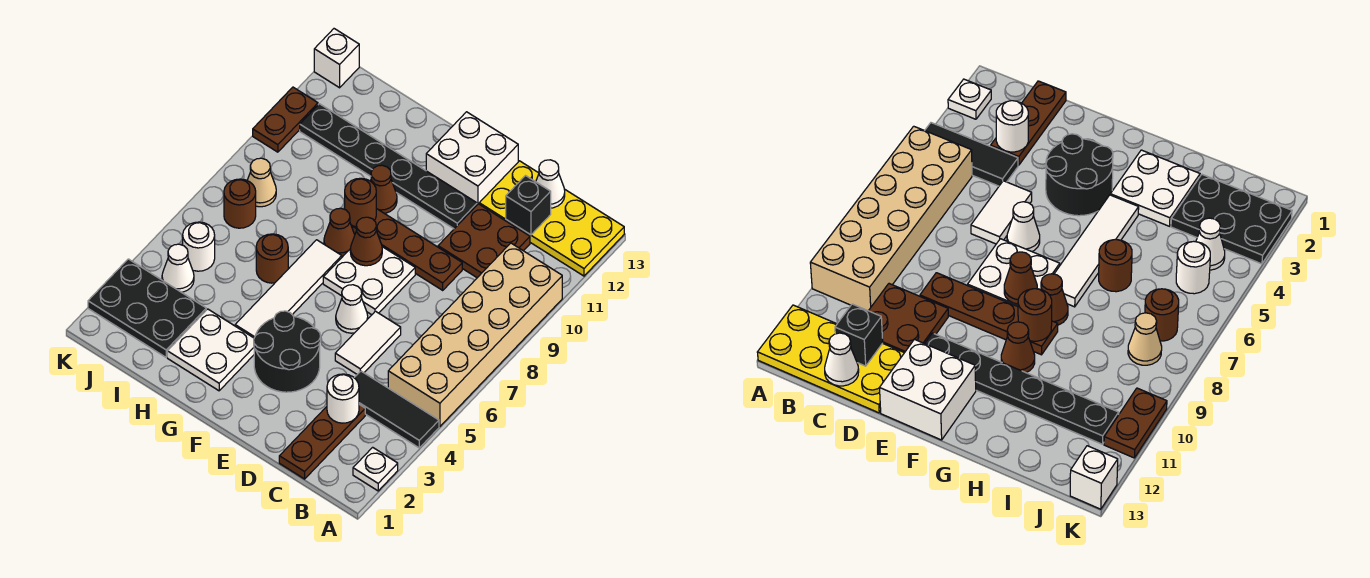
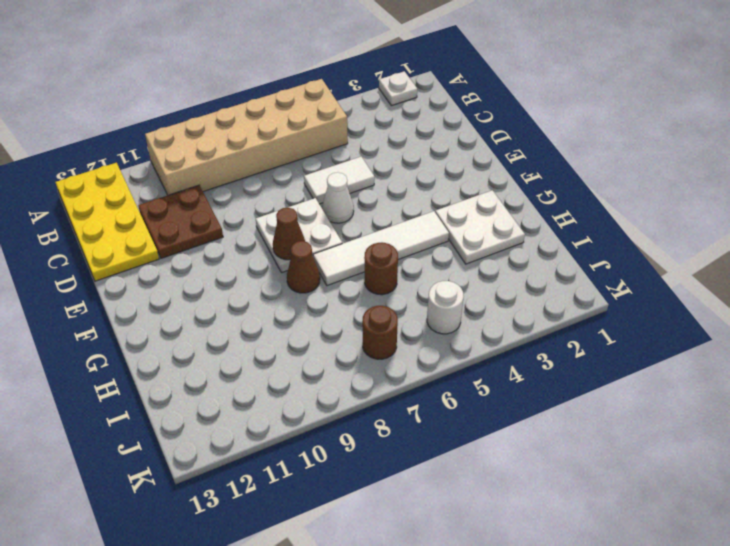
none -> black tile A4:C4 level 1
none -> brown plate C1:C3 level 1
none -> brown plate D9:G9 level 1
none -> black round brick E3:F4 level 1

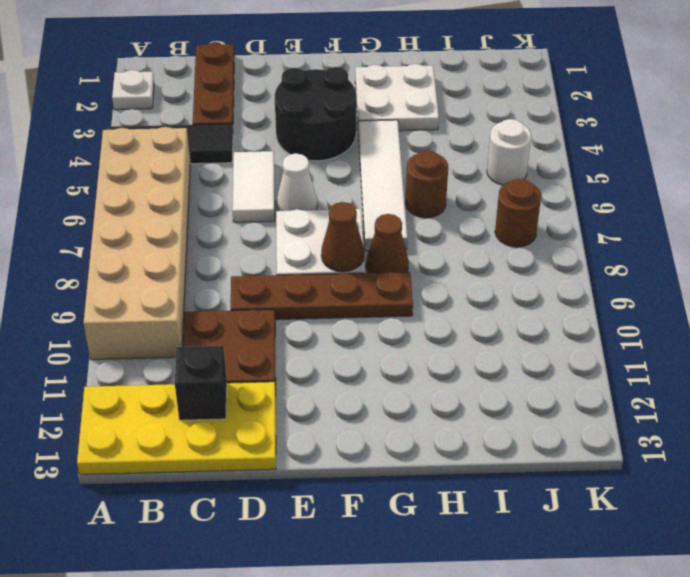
none -> black plate E11:J11 level 1
none -> white brick E12:F13 level 1
none -> brown cone G10 level 1
none -> black plate I2:K3 level 1

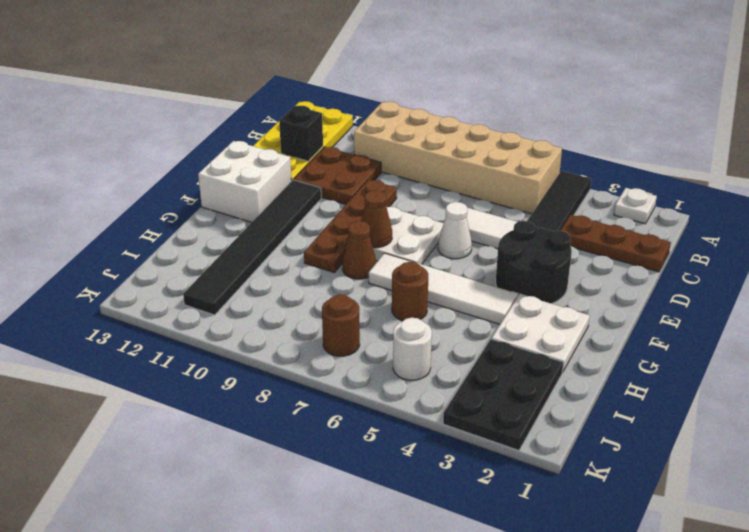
black tile E11:J11 level 1 -> black plate E11:J11 level 1
none -> brown cone G10 level 1
none -> white cone J4 level 1
none -> tan cone J8 level 1
none -> brown plate K10:K11 level 1

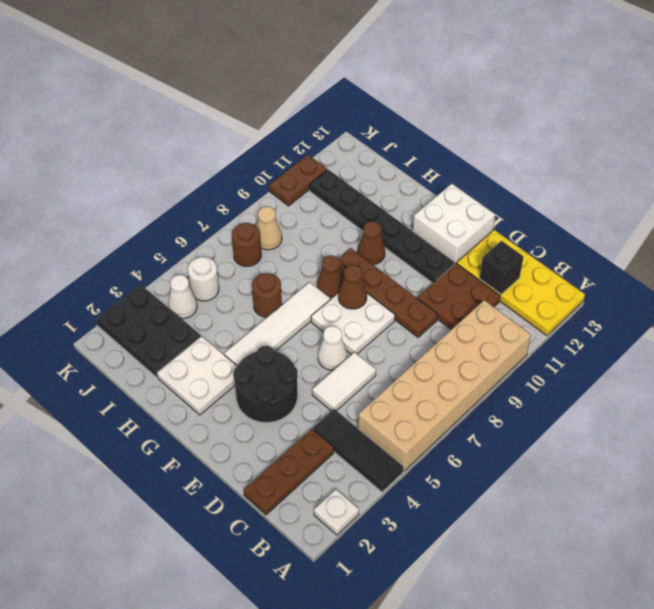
none -> white brick K13 level 1
none -> white round brick C3 level 2
none -> white cone C13 level 2
none -> brown round brick G9 level 2

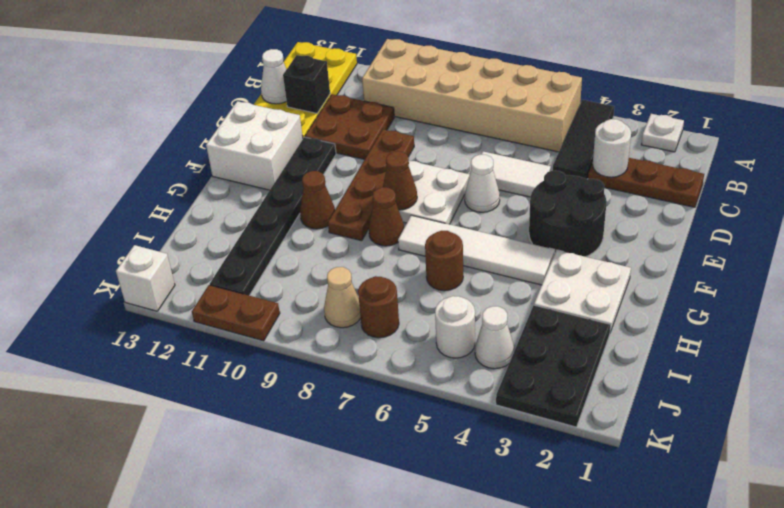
none -> brown round brick G9 level 2

